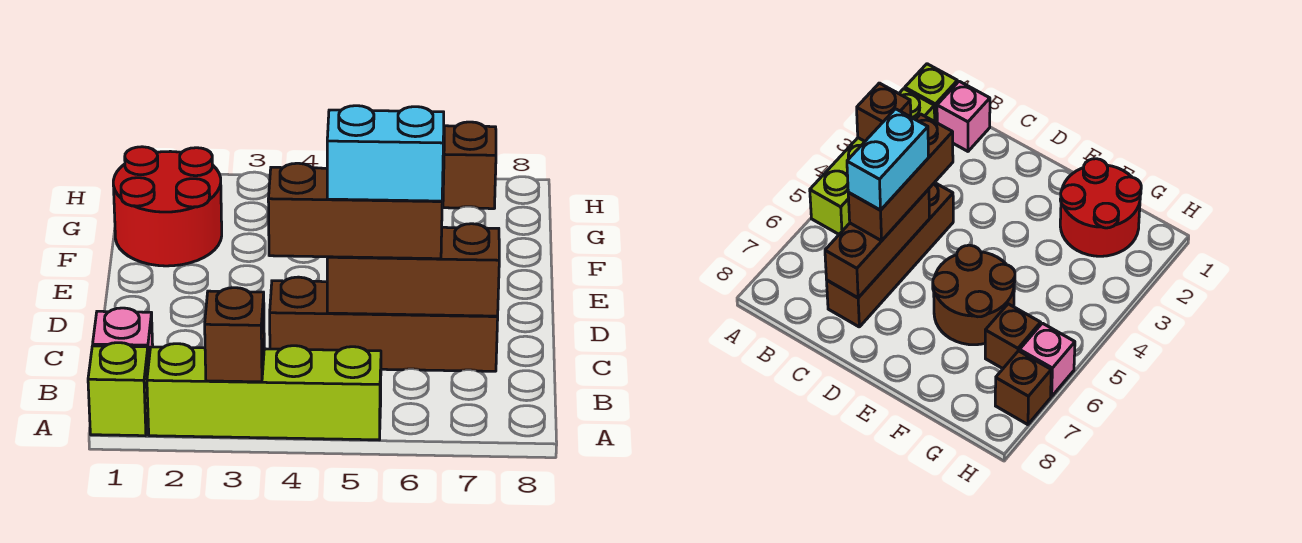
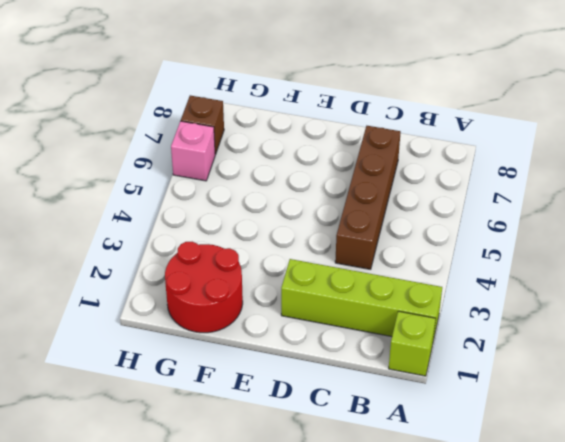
lime brick A2:D2 level 1 -> lime brick A2:A5 level 1
none -> pink brick B1 level 1
none -> brown round brick E5:F6 level 1
none -> brown brick G6 level 1

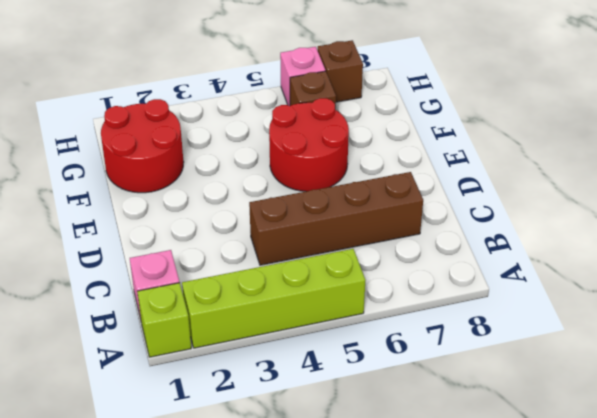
red round brick E5:F6 level 1 -> brown round brick E5:F6 level 1
none -> brown brick A3 level 2
none -> brown brick C5:C7 level 2
none -> brown brick C4:C6 level 3

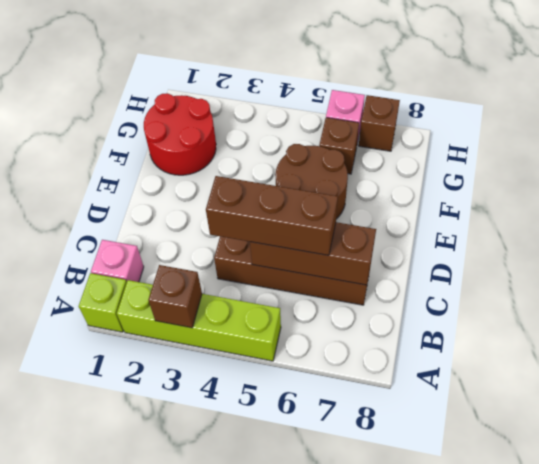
none -> cyan brick C5:C6 level 4

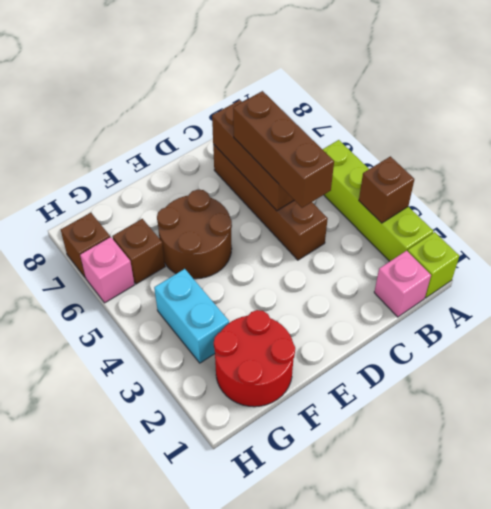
cyan brick G3:G4 level 1 -> cyan brick C5:C6 level 4

